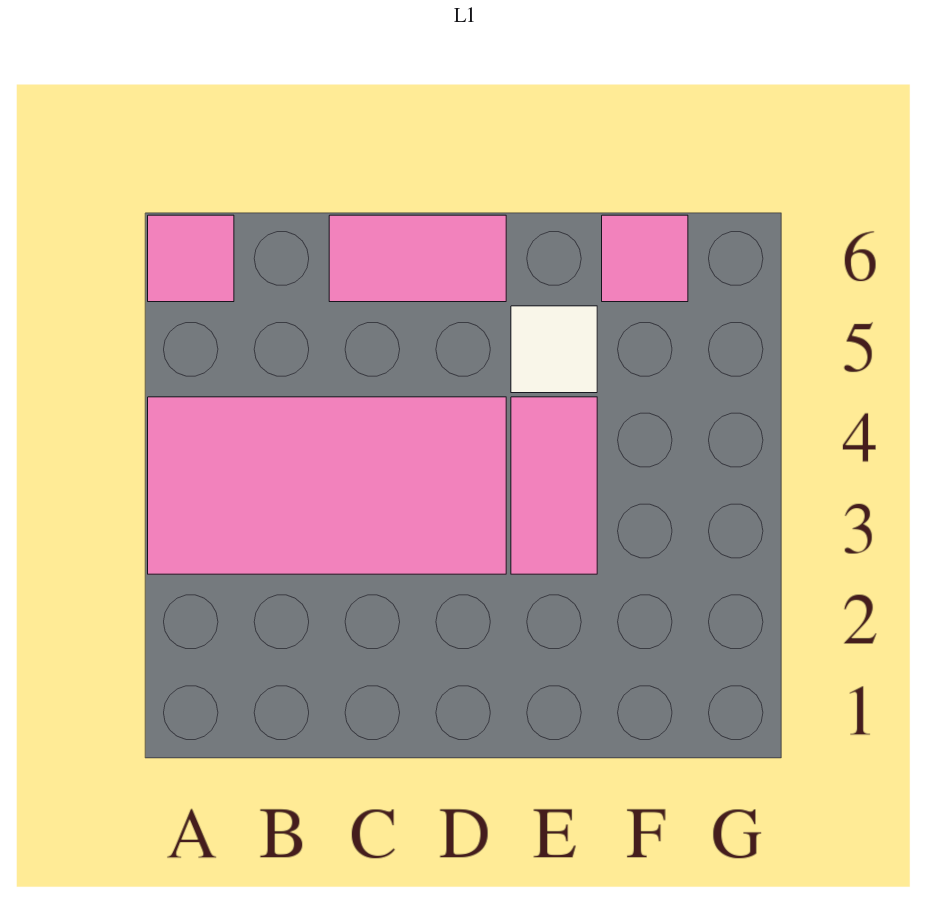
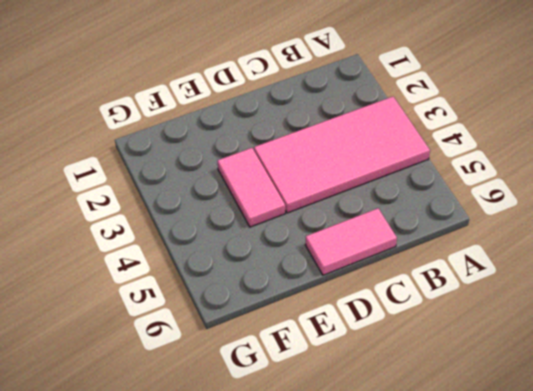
none -> pink tile A6 level 1
none -> white tile E5 level 1

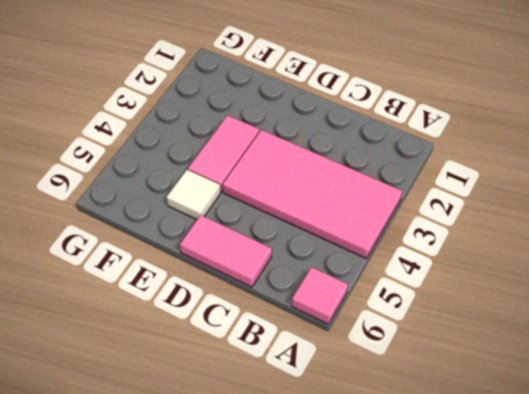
none -> pink tile F6 level 1

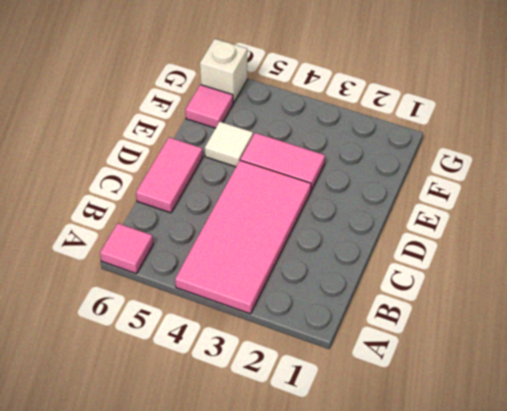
white brick G6 level 1 -> none

